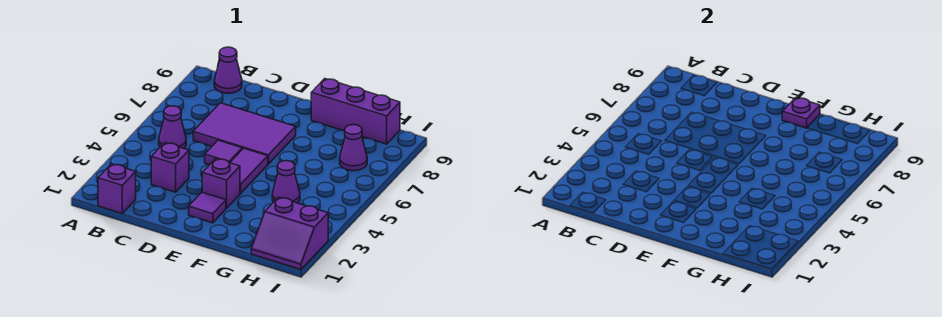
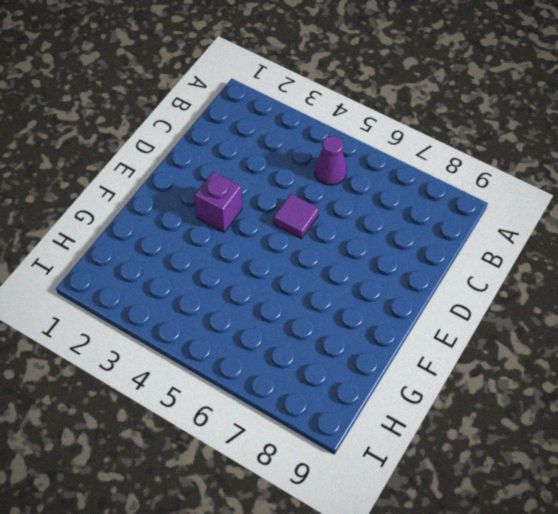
none -> purple brick B1 level 1
none -> purple cone B9 level 1
none -> purple brick C3 level 1

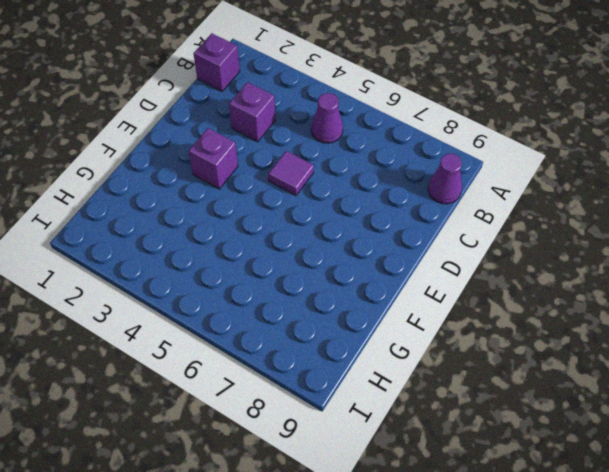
none -> purple tile C6:E7 level 1
none -> purple tile E2 level 1
none -> purple tile E4:E5 level 1

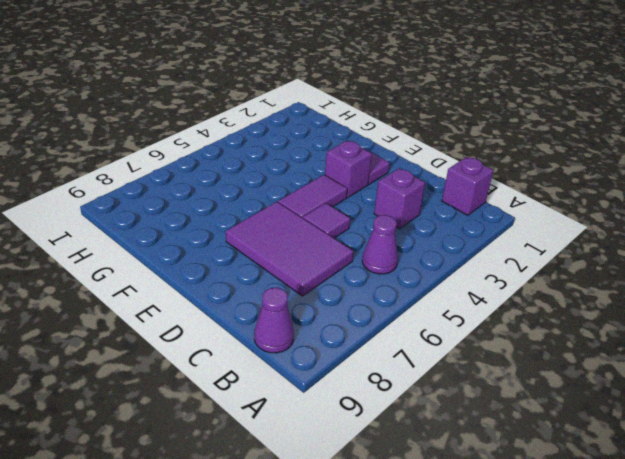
none -> purple brick F9:H9 level 1
none -> purple cone G4 level 1
none -> purple slope H1:I2 level 1 top 2

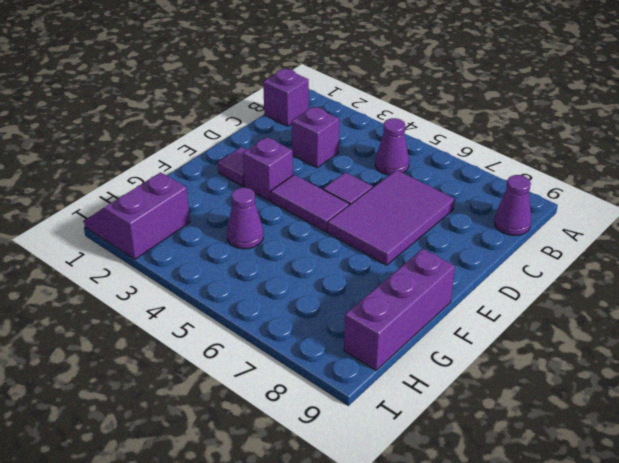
none -> purple cone H7 level 1
none -> purple plate F9 level 2

